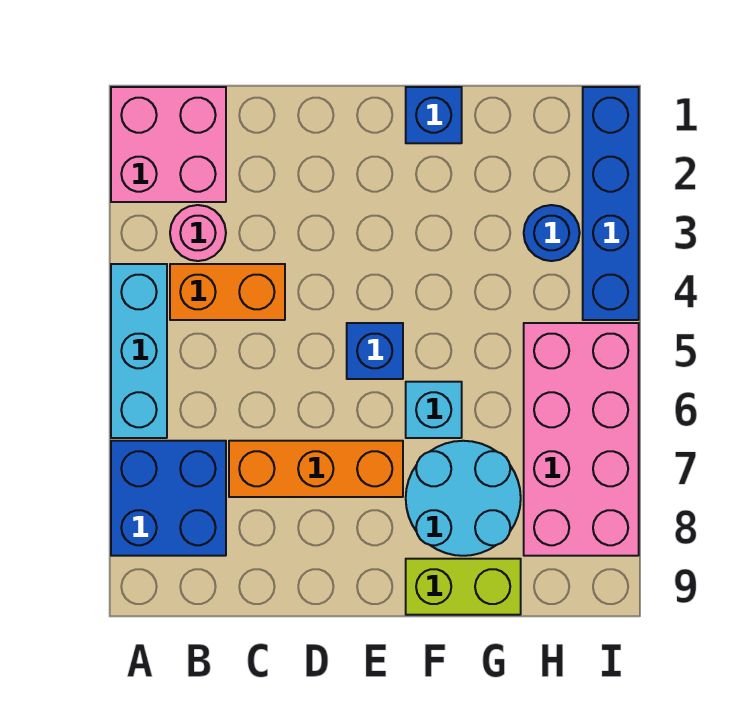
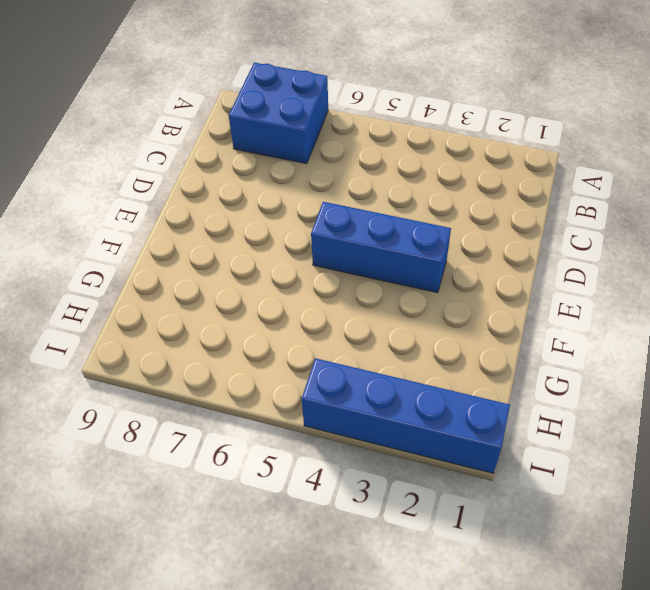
blue brick E3:E5 level 1 -> blue brick E5 level 1
none -> pink brick A1:B2 level 1
none -> cyan brick A4:A6 level 1
none -> pink round brick B3 level 1

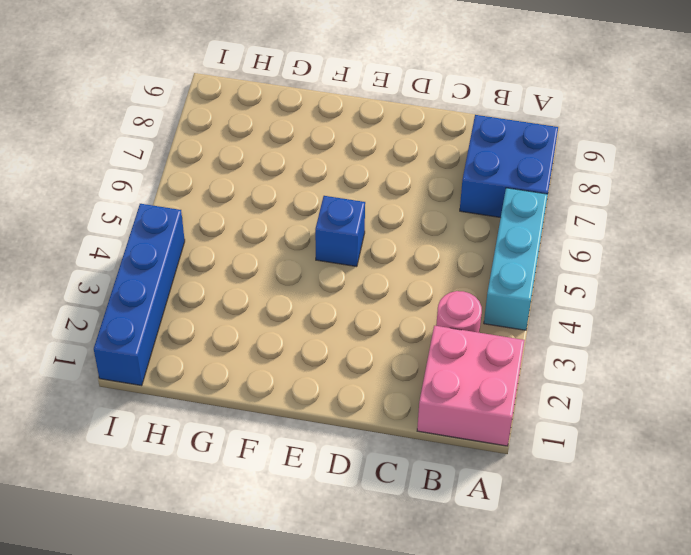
none -> orange brick B4:C4 level 1
none -> orange brick C7:E7 level 1
none -> blue brick F1 level 1

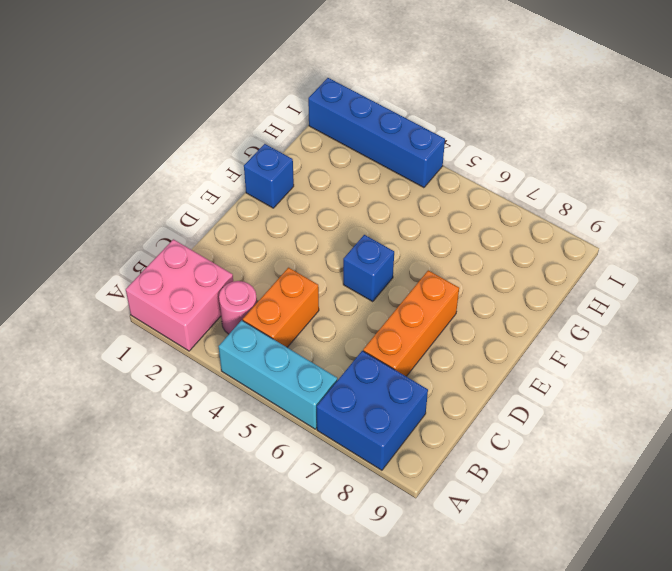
none -> cyan brick F6 level 1
none -> cyan round brick F7:G8 level 1
none -> lime brick F9:G9 level 1

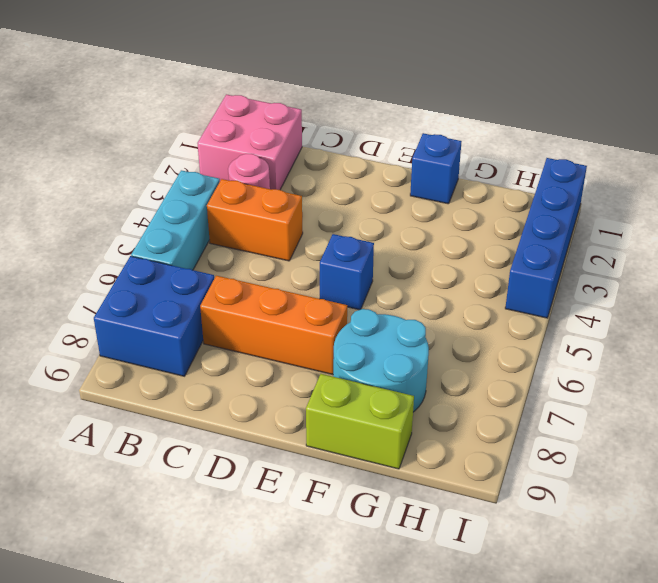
none -> cyan brick F6 level 1
none -> blue round brick H3 level 1
none -> pink brick H5:I8 level 1

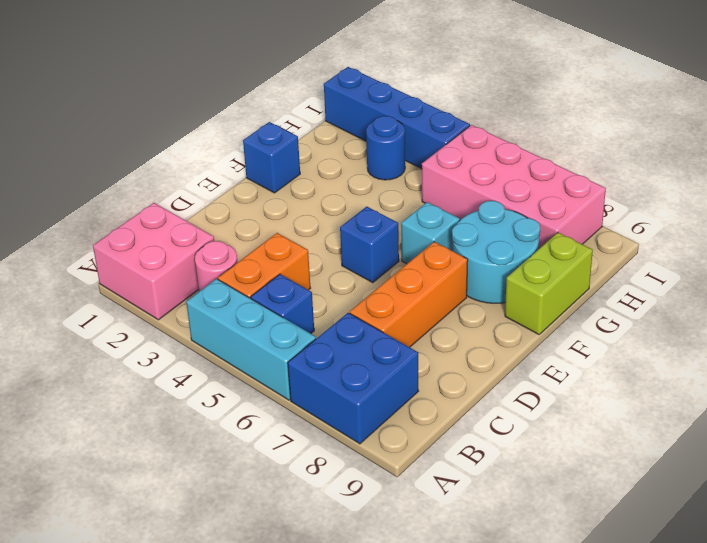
blue brick B5 level 1 -> none

